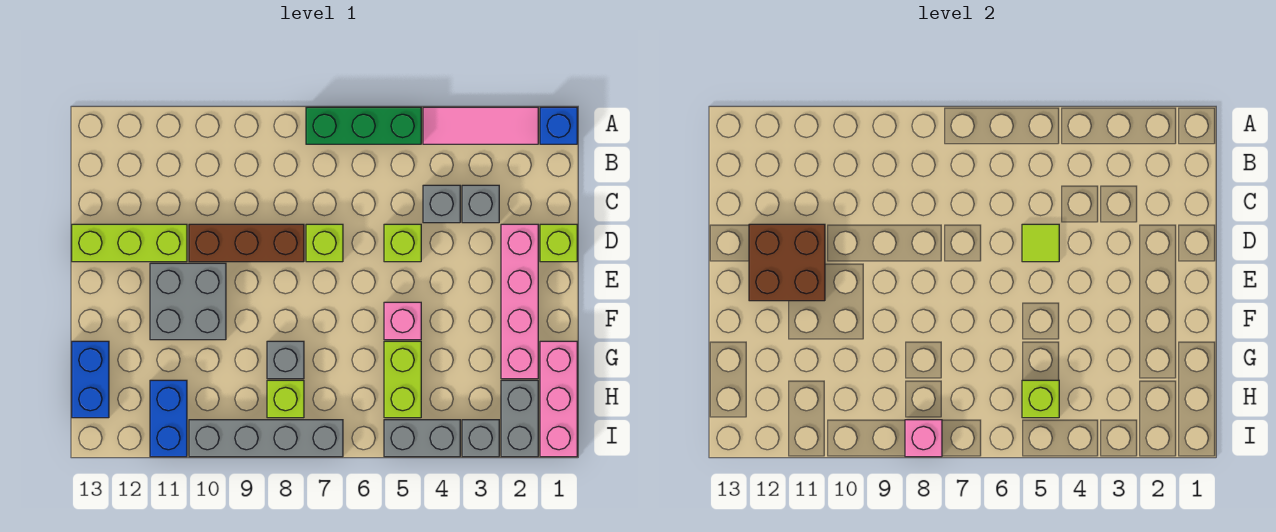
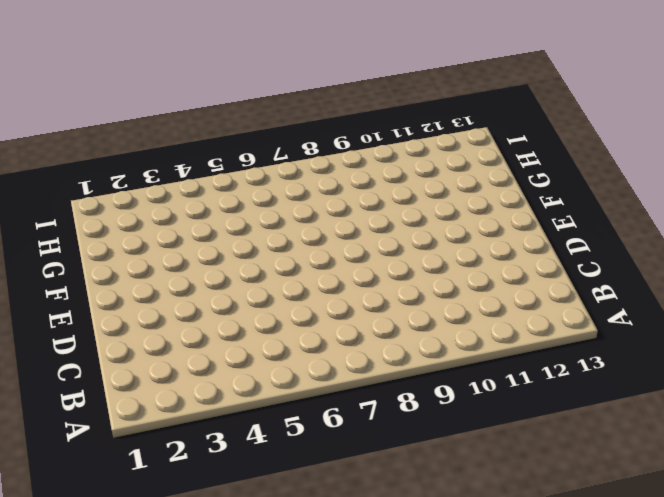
none -> blue brick A1 level 1
none -> pink tile A2:A4 level 1
none -> green brick A5:A7 level 1

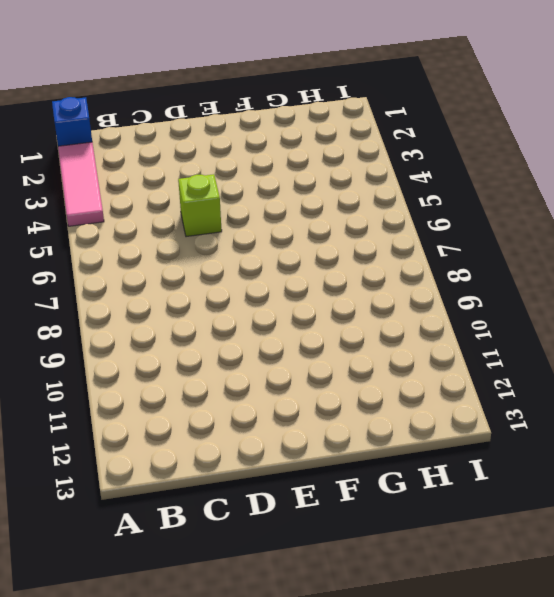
none -> green brick A5:A7 level 1
none -> grey brick C3 level 1
none -> grey brick C4 level 1

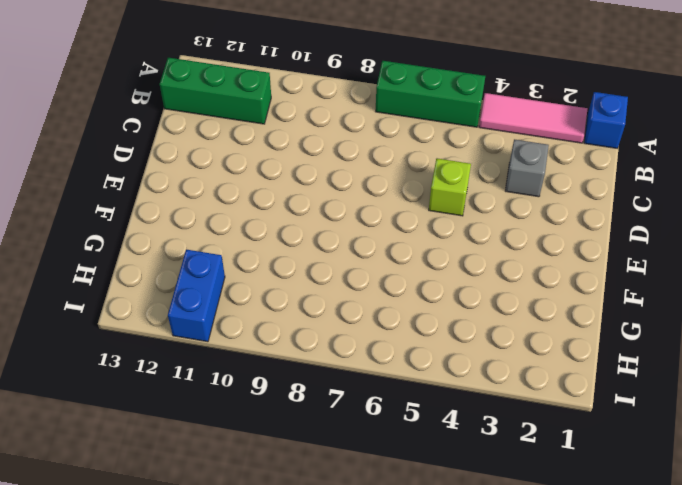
green brick B11:B13 level 1 -> none
none -> grey brick C4 level 1
none -> lime brick D1 level 1
none -> pink brick D2:G2 level 1

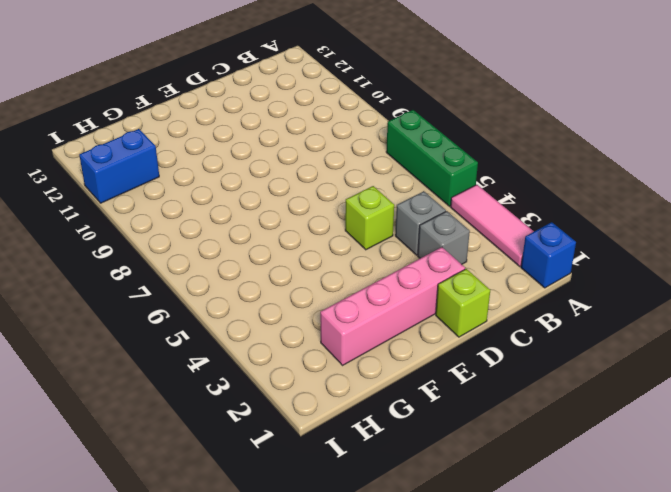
none -> lime brick D7 level 1
none -> brown brick D8:D10 level 1
none -> lime brick D11:D13 level 1

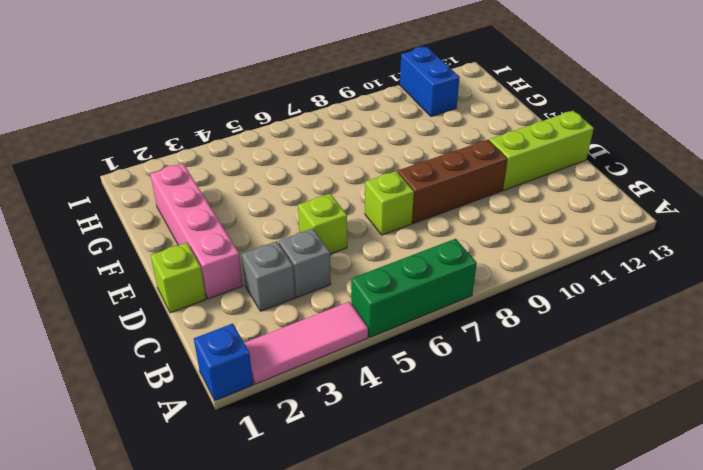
none -> grey brick E10:F11 level 1
none -> pink brick F5 level 1
none -> pink brick G1:I1 level 1

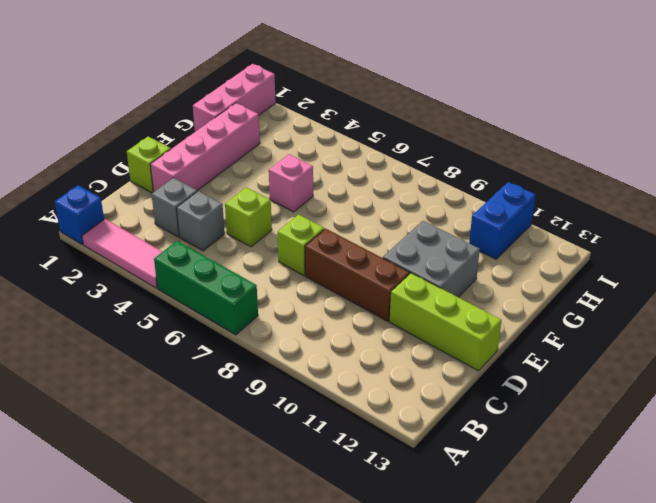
none -> lime brick G5:H5 level 1
none -> grey brick G8 level 1
none -> blue brick G13:H13 level 1

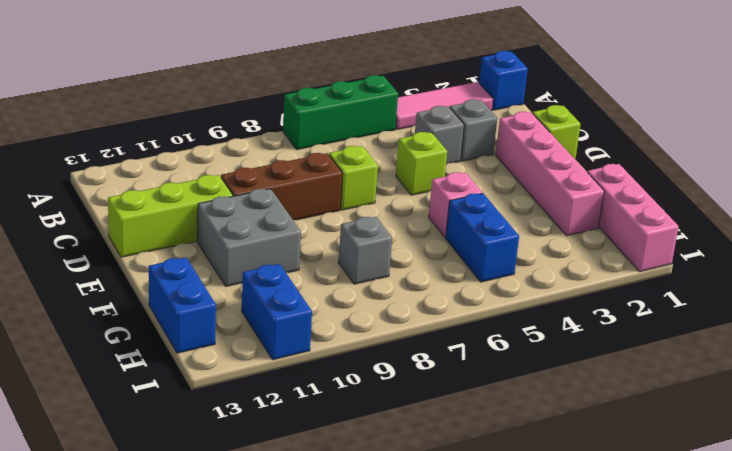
blue brick G5:H5 level 1 -> lime brick G5:H5 level 1
none -> grey brick H2:I2 level 1
none -> lime brick H8 level 1
none -> grey brick I3 level 1

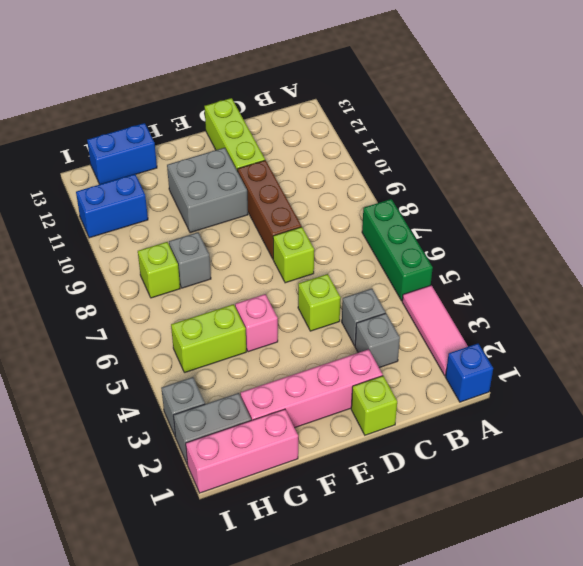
none -> grey brick I4:I5 level 1
none -> grey brick I7:I10 level 1
none -> lime tile D5 level 2

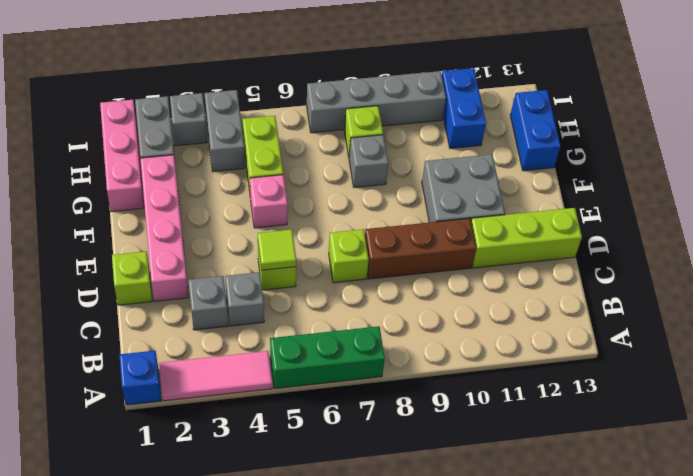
grey brick H4:I4 level 1 -> grey brick I4:I5 level 1
none -> brown brick D11:E12 level 2
none -> lime brick H5 level 2
none -> pink brick I8 level 2

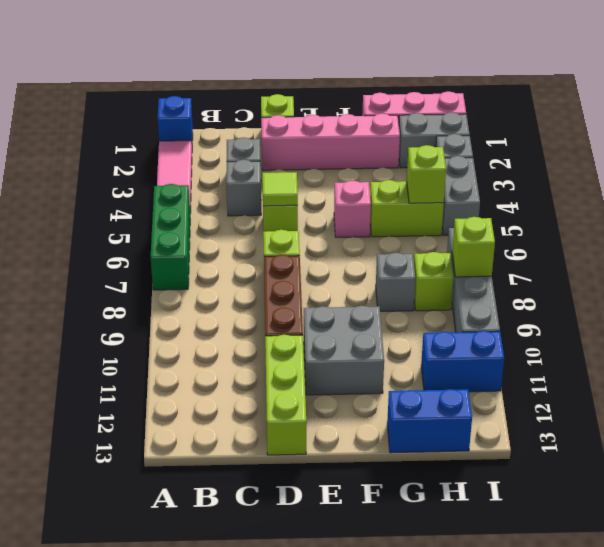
lime brick I8 level 2 -> pink brick I8 level 2
none -> brown brick D11:E12 level 2

